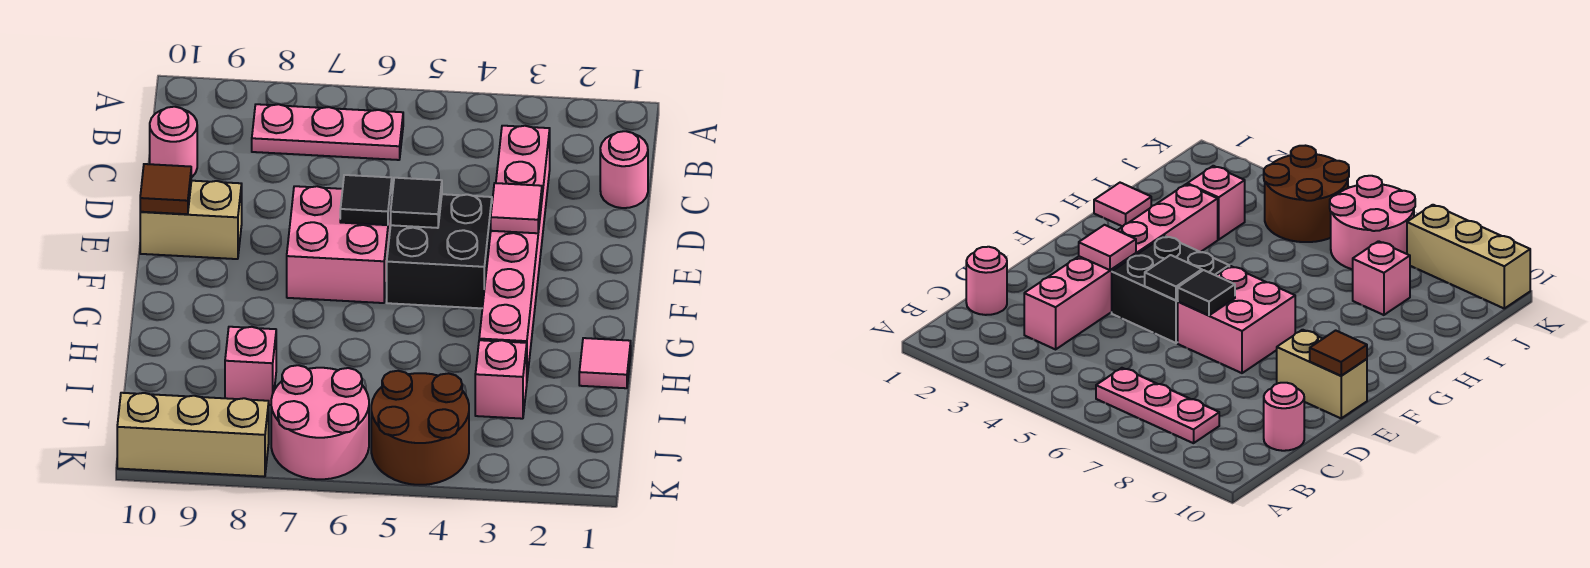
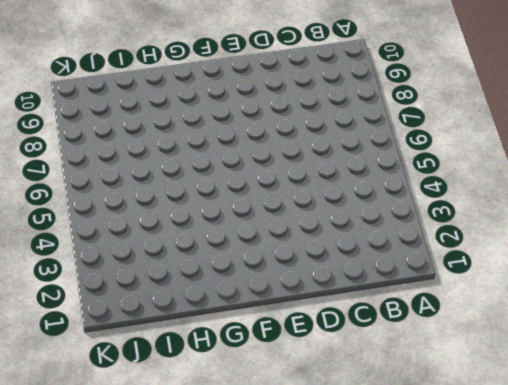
none -> pink plate B6:B8 level 1
none -> pink round brick C1 level 1
none -> pink brick C3:H3 level 1

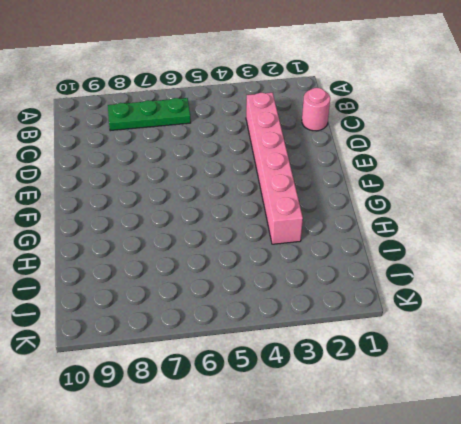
green plate B6:B8 level 1 -> pink plate B6:B8 level 1
none -> pink round brick C10 level 1
none -> black brick E4:F5 level 1
none -> pink brick E6:F7 level 1

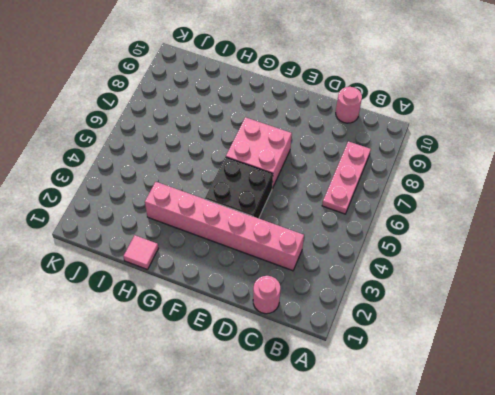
none -> tan brick E9:E10 level 1
none -> pink brick I3 level 1
none -> pink brick I8 level 1

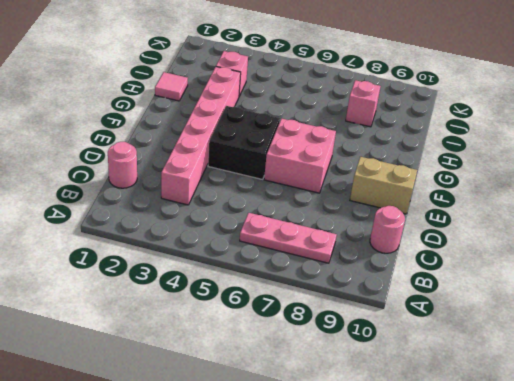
none -> brown round brick J4:K5 level 1
none -> pink round brick J6:K7 level 1
none -> tan brick K8:K10 level 1

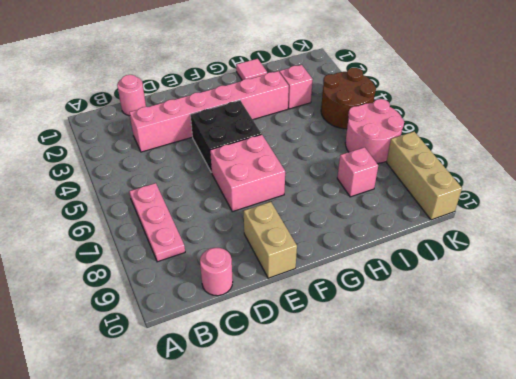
none -> pink tile E3 level 2
none -> black tile E5 level 2
none -> black tile E6 level 2

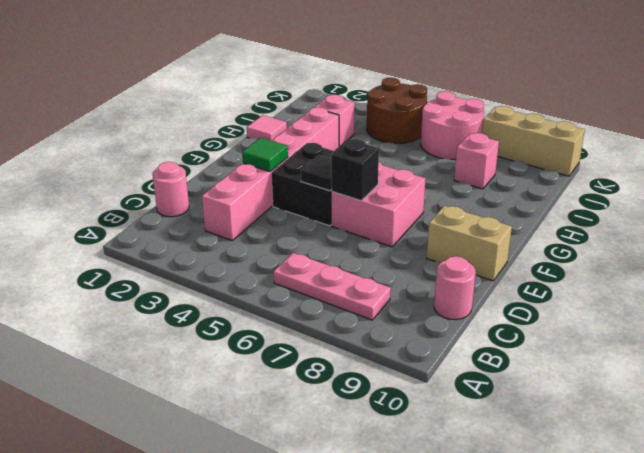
green tile E3 level 2 -> pink tile E3 level 2
black brick E6 level 2 -> black tile E6 level 2
none -> brown tile E10 level 2

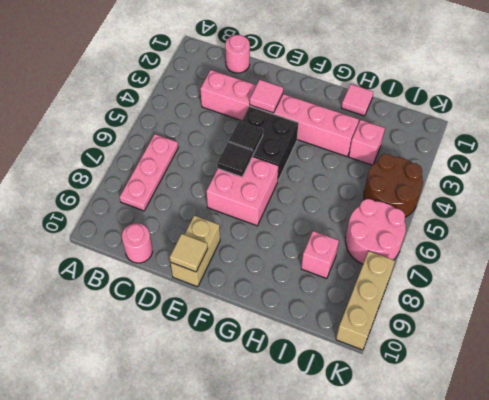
tan tile E10 level 2 -> brown tile E10 level 2

